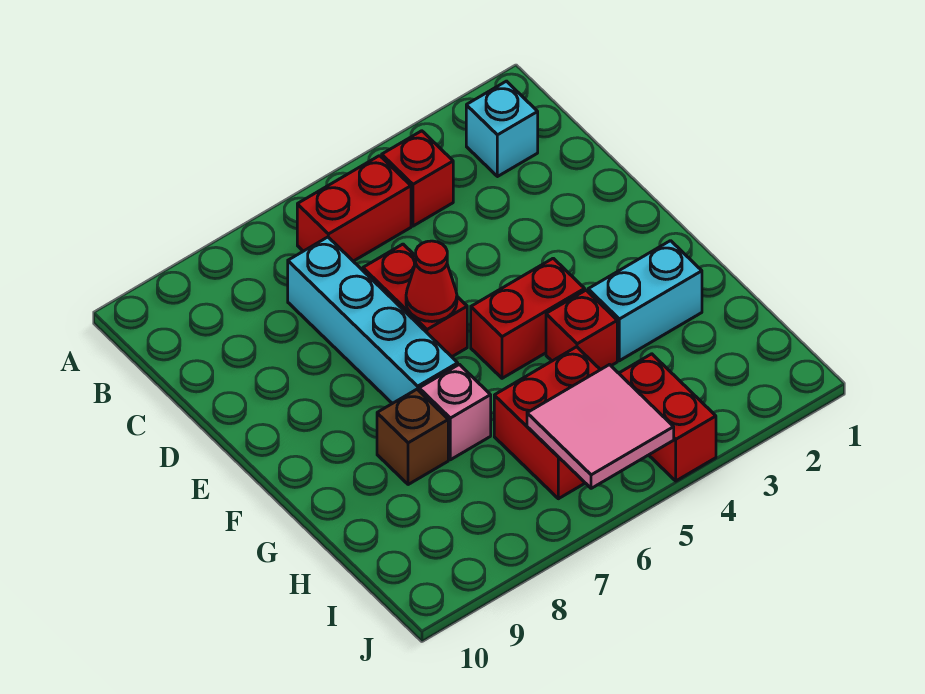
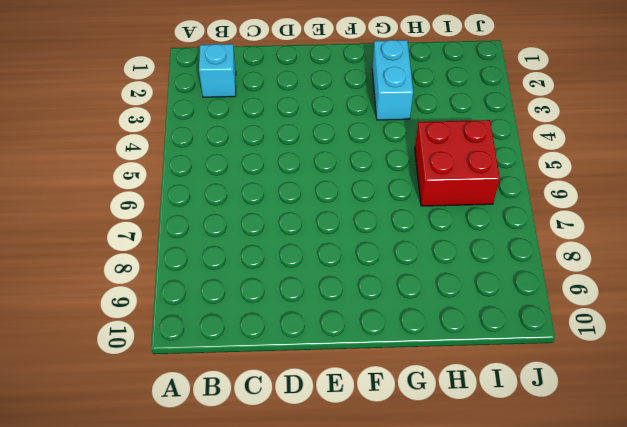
none -> red brick B4 level 1
none -> red brick B5:B6 level 1
none -> cyan brick C7:F7 level 1

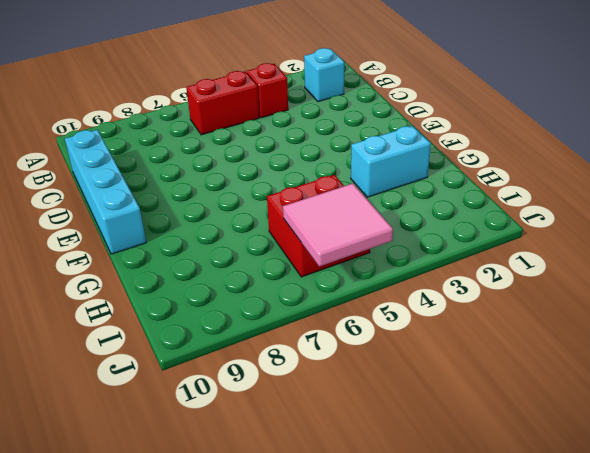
cyan brick C10:F10 level 1 -> cyan brick C7:F7 level 1
none -> red brick D6:E6 level 1
none -> red brick F4:F5 level 1
none -> red brick G4 level 1

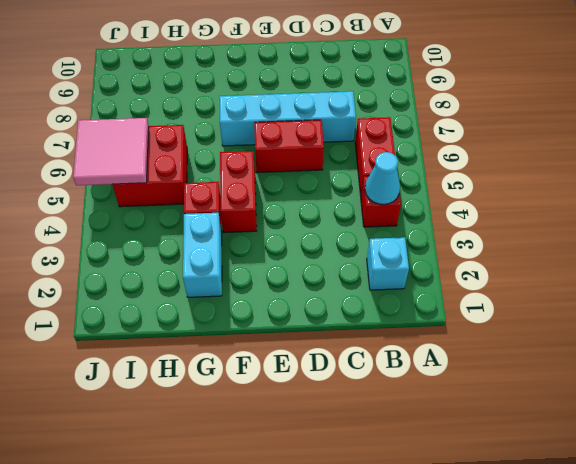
cyan cone B4 level 2 -> none
none -> pink brick G7 level 1
none -> brown brick G8 level 1
none -> red brick I4:J4 level 1

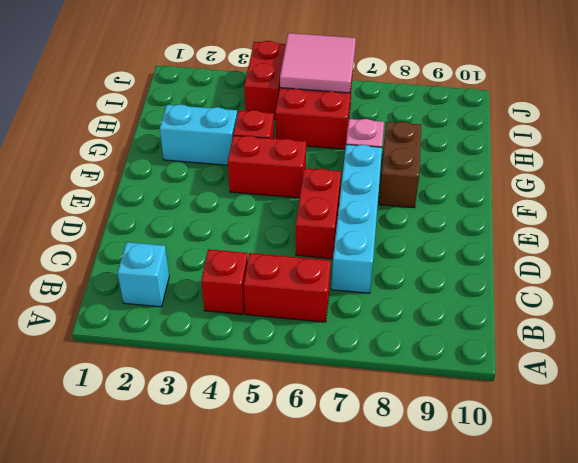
brown brick F8:G8 level 1 -> brown brick G8 level 1
none -> red cone E6 level 2

